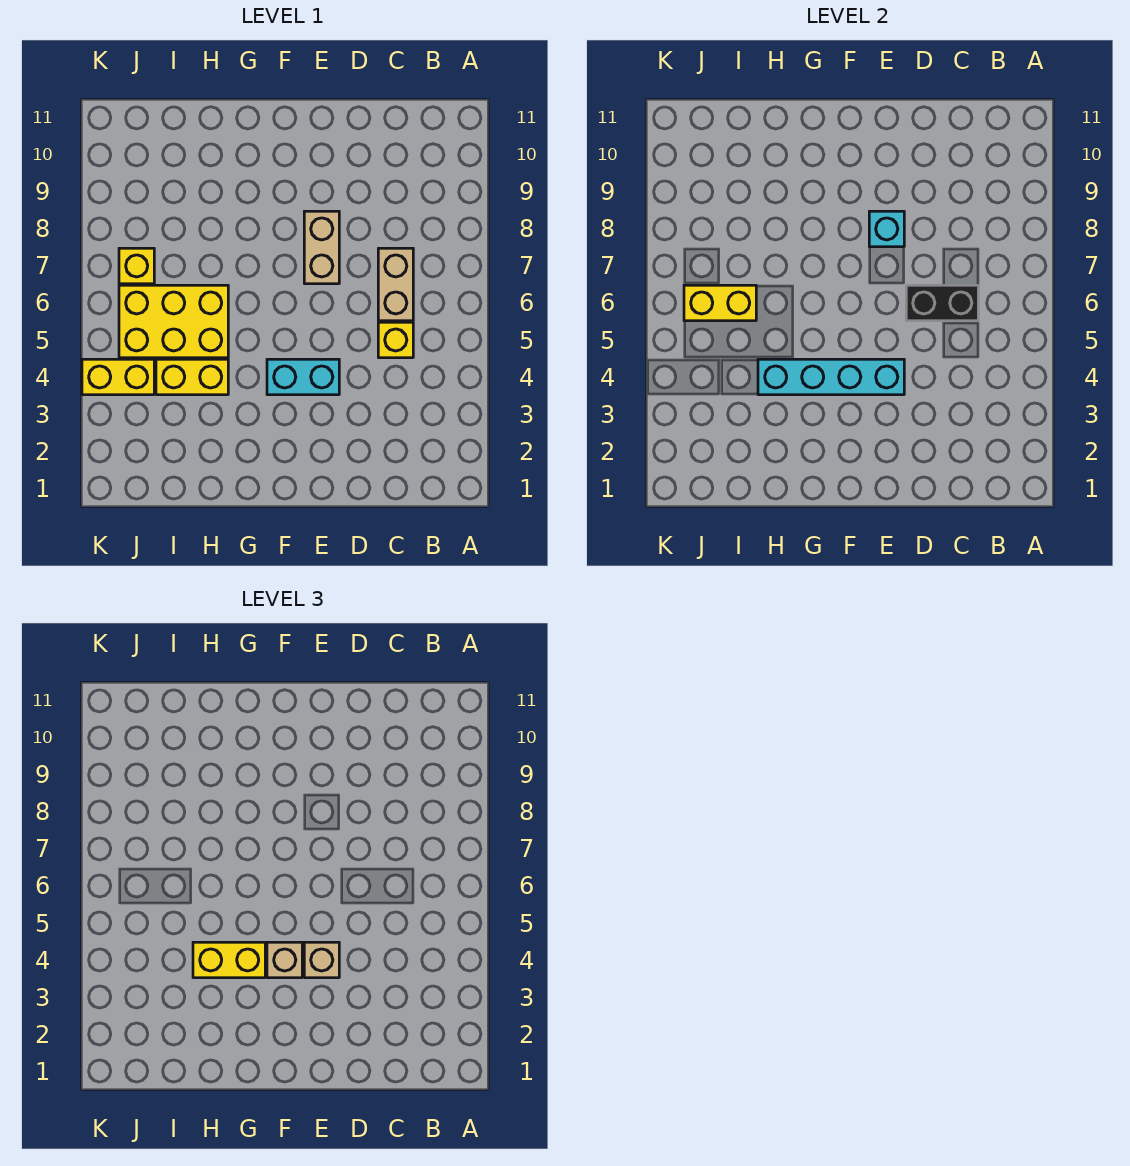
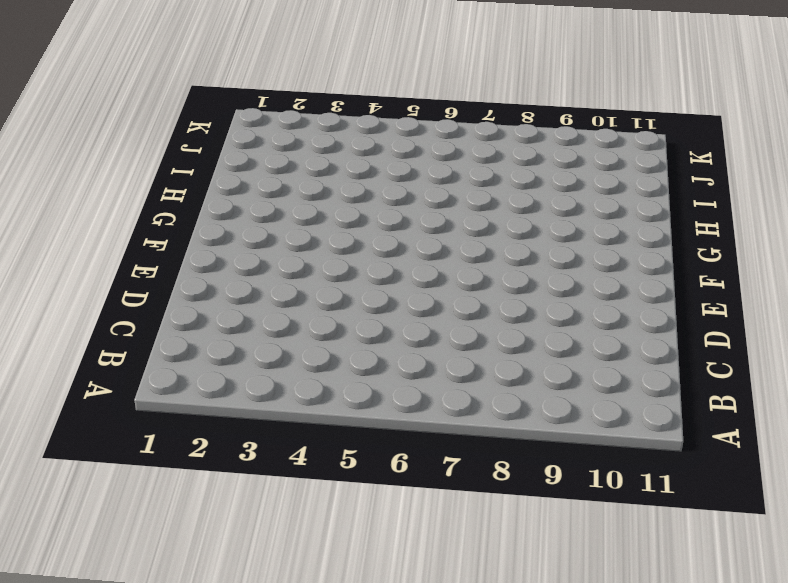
none -> yellow brick C5 level 1
none -> tan brick C6:C7 level 1
none -> cyan brick E4:F4 level 1

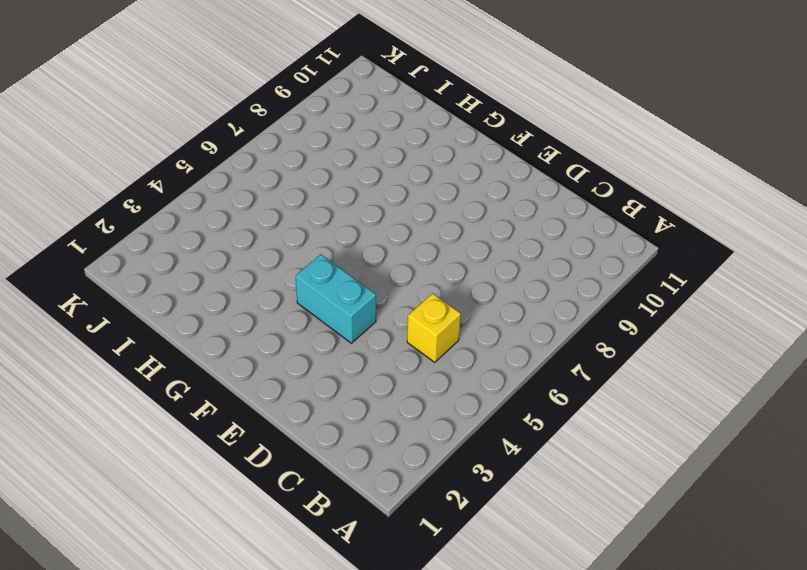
none -> tan brick C6:C7 level 1
none -> tan brick E7:E8 level 1
none -> yellow brick H4:I4 level 1

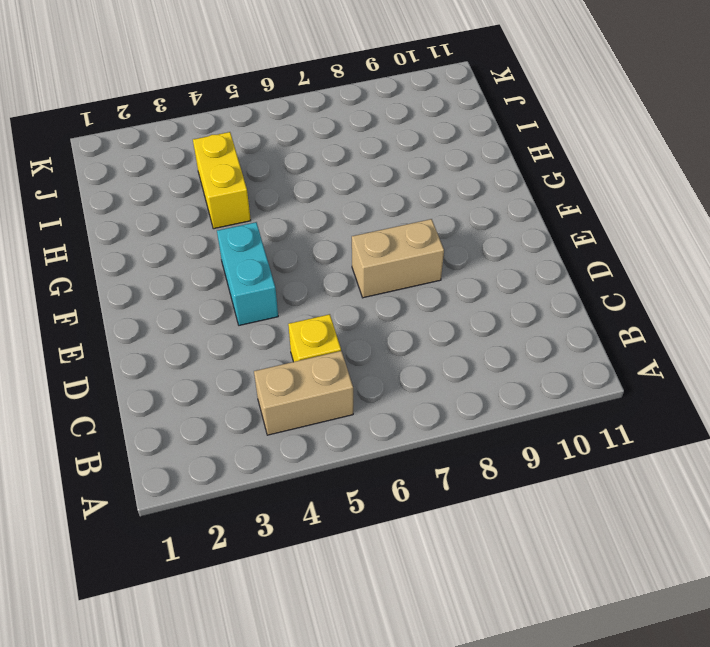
tan brick B4:B5 level 1 -> tan brick C6:C7 level 1
none -> yellow brick H5:J6 level 1
none -> yellow brick J4:K4 level 1
none -> yellow brick J7 level 1

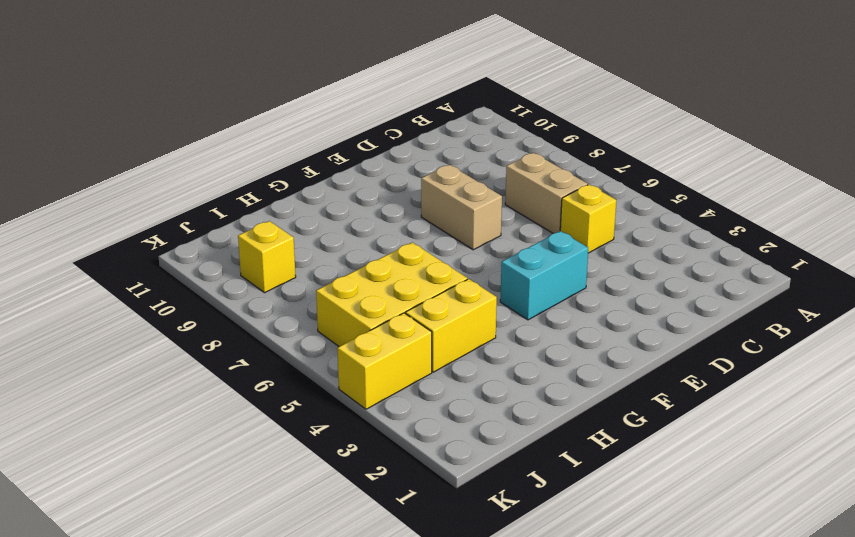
yellow brick J9 level 1 -> yellow brick J7 level 1
none -> black brick C6:D6 level 2
none -> cyan brick E4:H4 level 2
none -> cyan brick E8 level 2

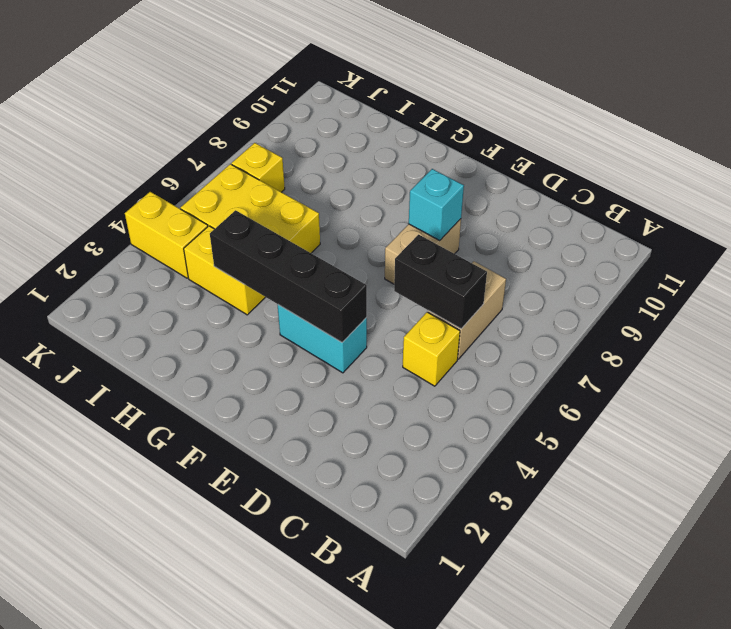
black brick E4:H4 level 2 -> cyan brick E4:H4 level 2
none -> yellow brick I6:J6 level 2
none -> tan brick E4 level 3
none -> tan brick F4 level 3

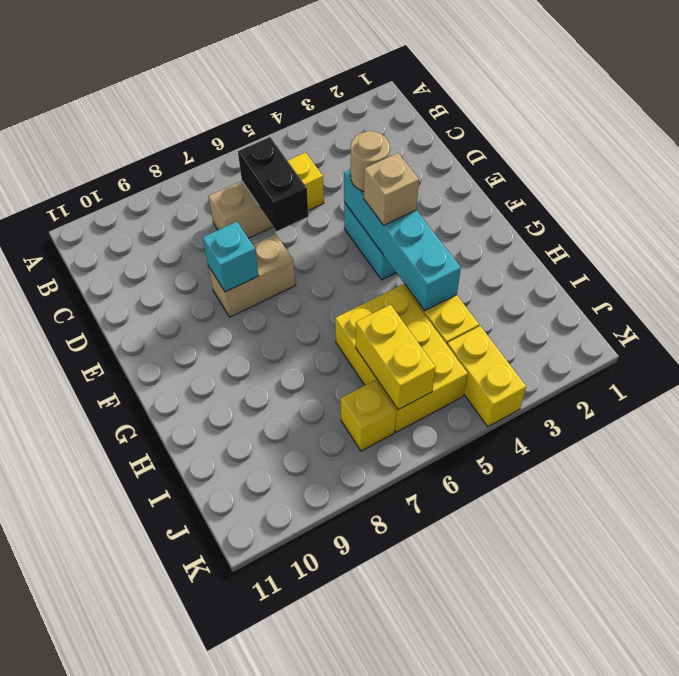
tan round brick E4 level 3 -> tan brick E4 level 3
none -> yellow brick G4:H4 level 3

